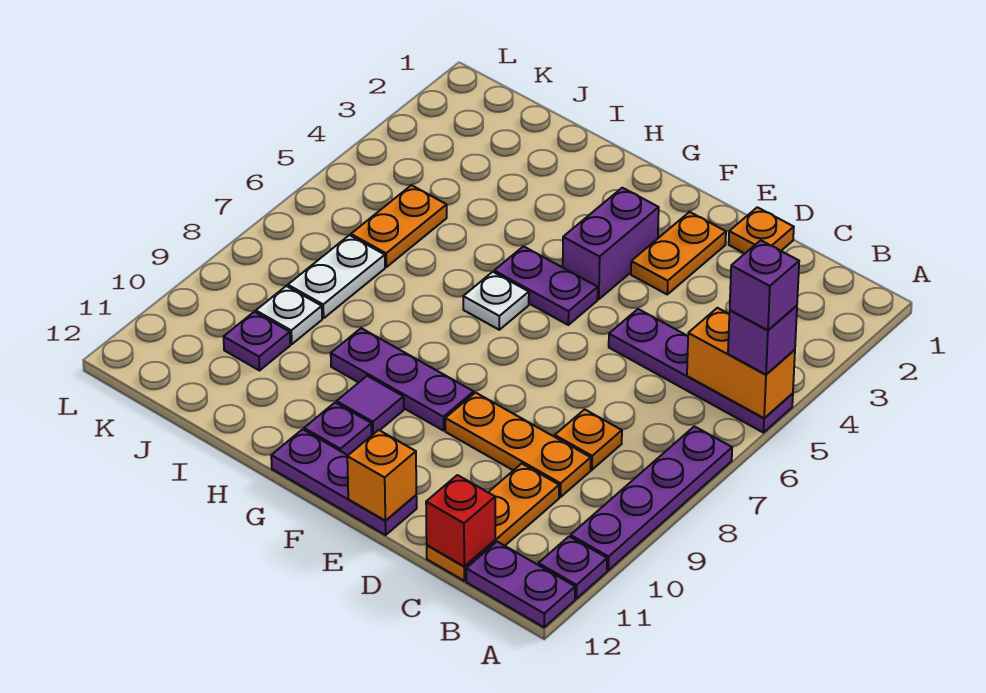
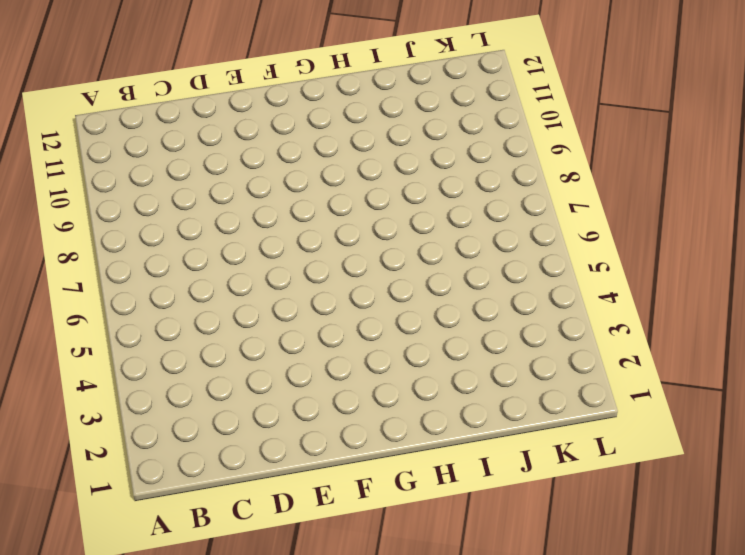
none -> purple plate A5:D5 level 1
none -> purple plate A7:A10 level 1
none -> purple plate A11 level 1

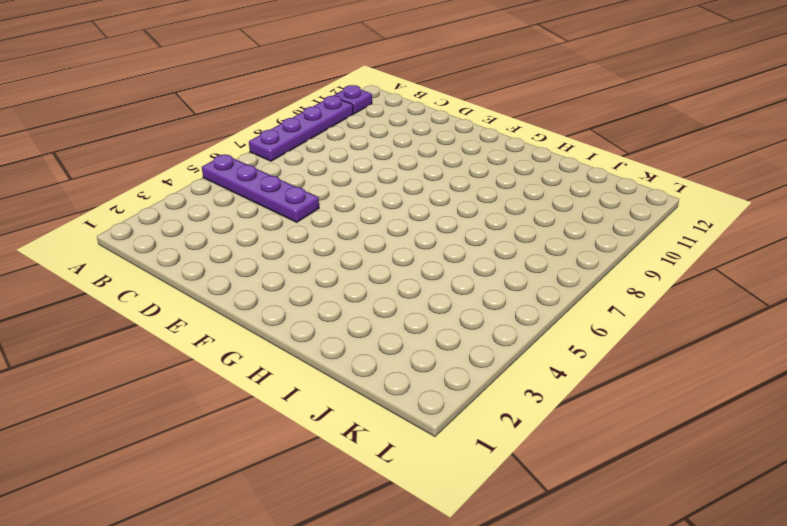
none -> purple plate A12:B12 level 1
none -> orange plate C8 level 1
none -> orange plate C9:E9 level 1

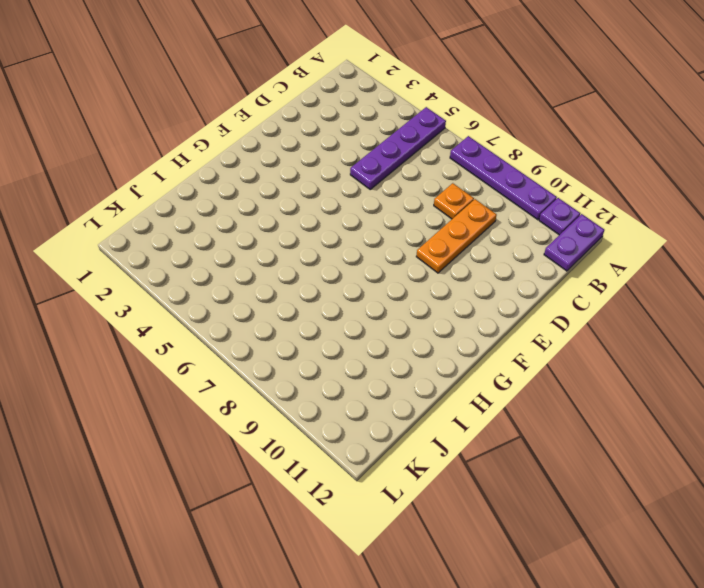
none -> orange plate C10:C12 level 1
none -> orange plate D1 level 1
none -> orange plate E2:E3 level 1

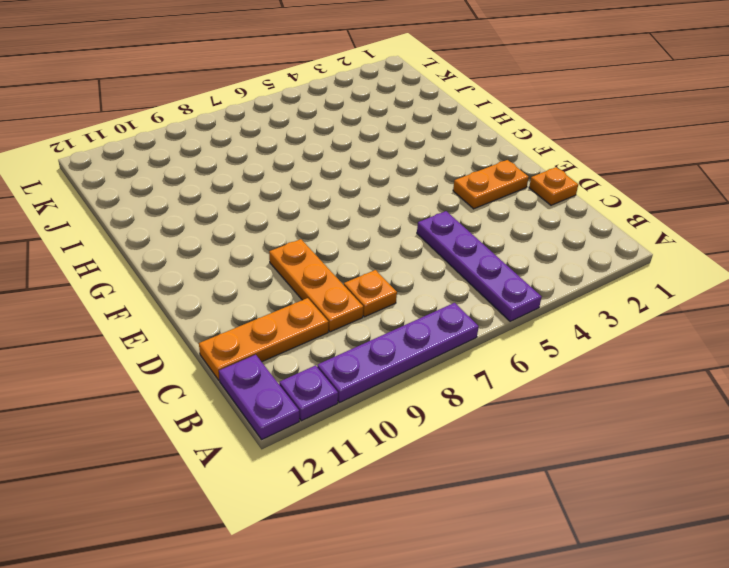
none -> purple plate E12:G12 level 1
none -> purple brick F3:F4 level 1
none -> purple plate F5:G5 level 1

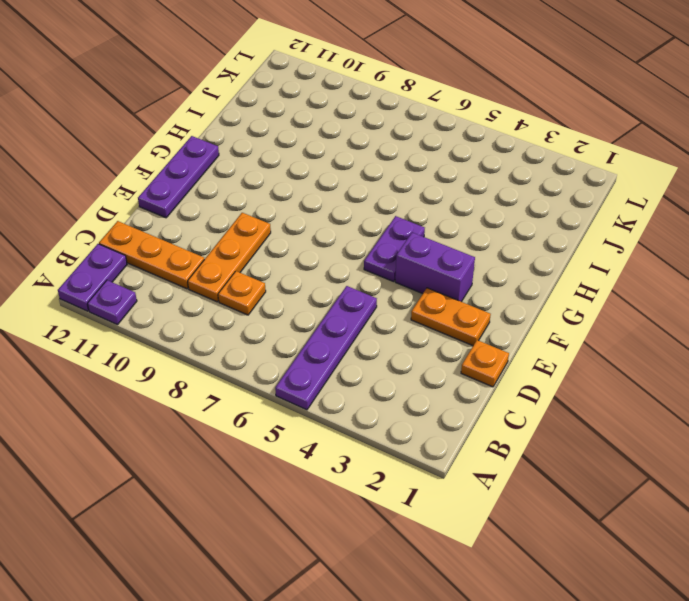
none -> purple plate A7:A10 level 1
none -> purple plate F9:H9 level 1
none -> white plate G6 level 1

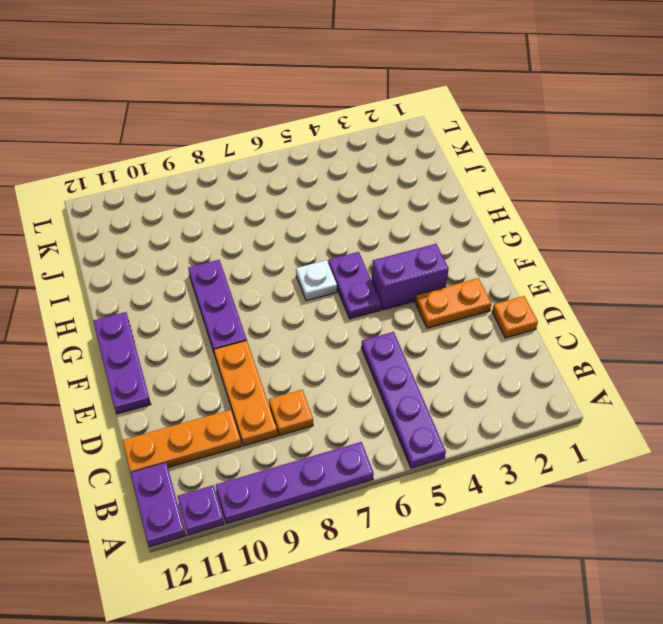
none -> purple tile G10 level 1
none -> purple plate G11 level 1
none -> orange plate J5:J6 level 1

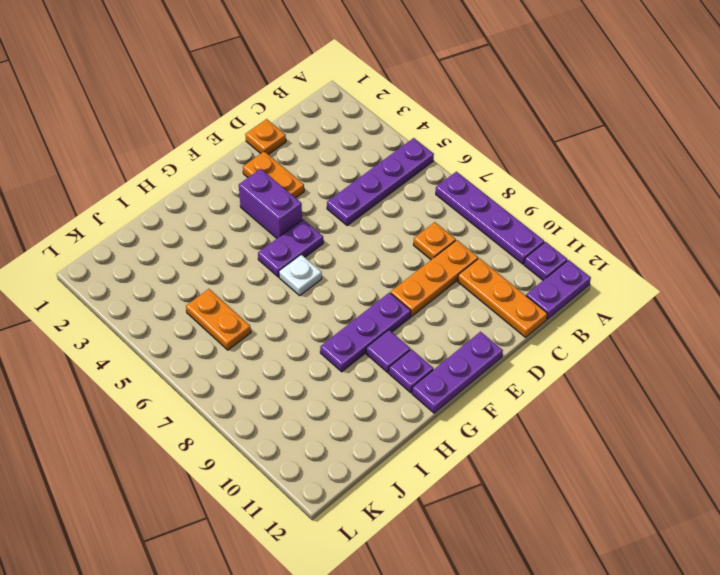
none -> white plate J7:J8 level 1
none -> white plate J9 level 1
none -> purple plate J10 level 1

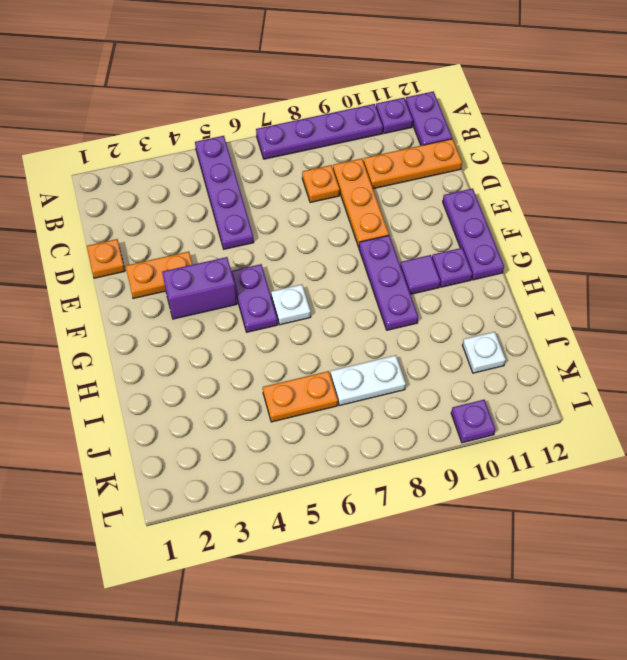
white plate J11 level 1 -> white plate J9 level 1
purple plate L10 level 1 -> purple plate J10 level 1
none -> orange brick A5:B5 level 2
none -> red brick C12 level 2
none -> orange brick E12 level 2

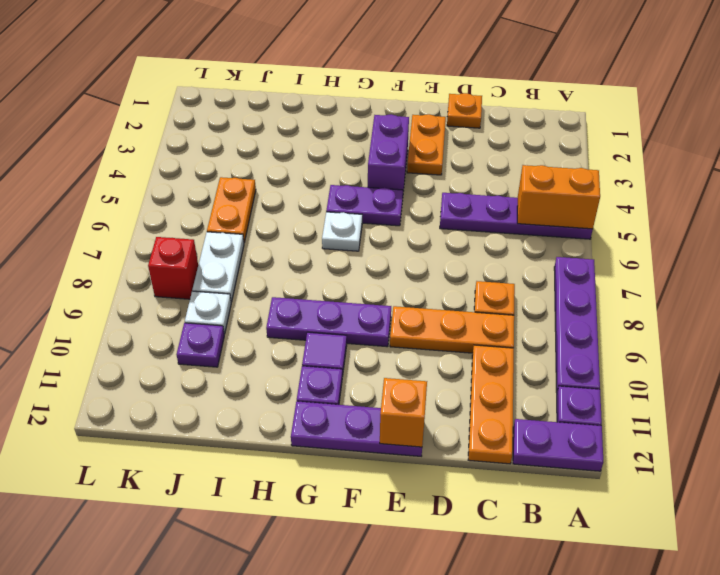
red brick K8 level 1 -> red brick C12 level 2
none -> purple brick A5 level 3
none -> purple brick A5 level 4

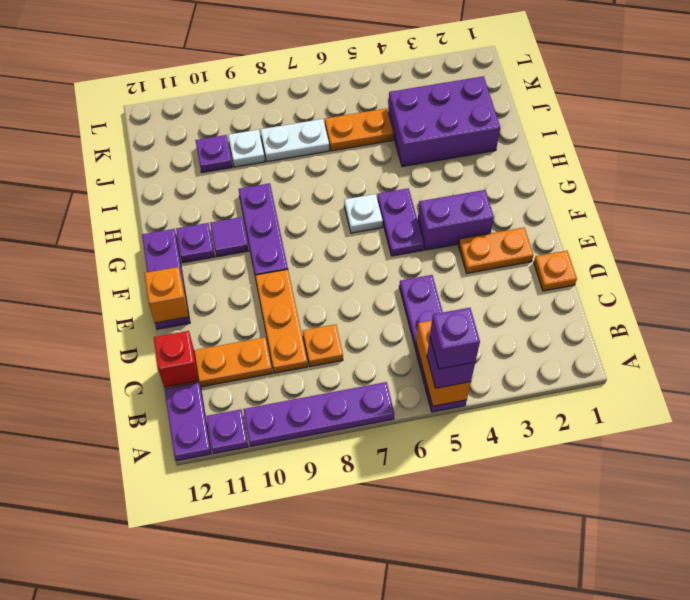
purple brick I2:J4 level 1 -> none

